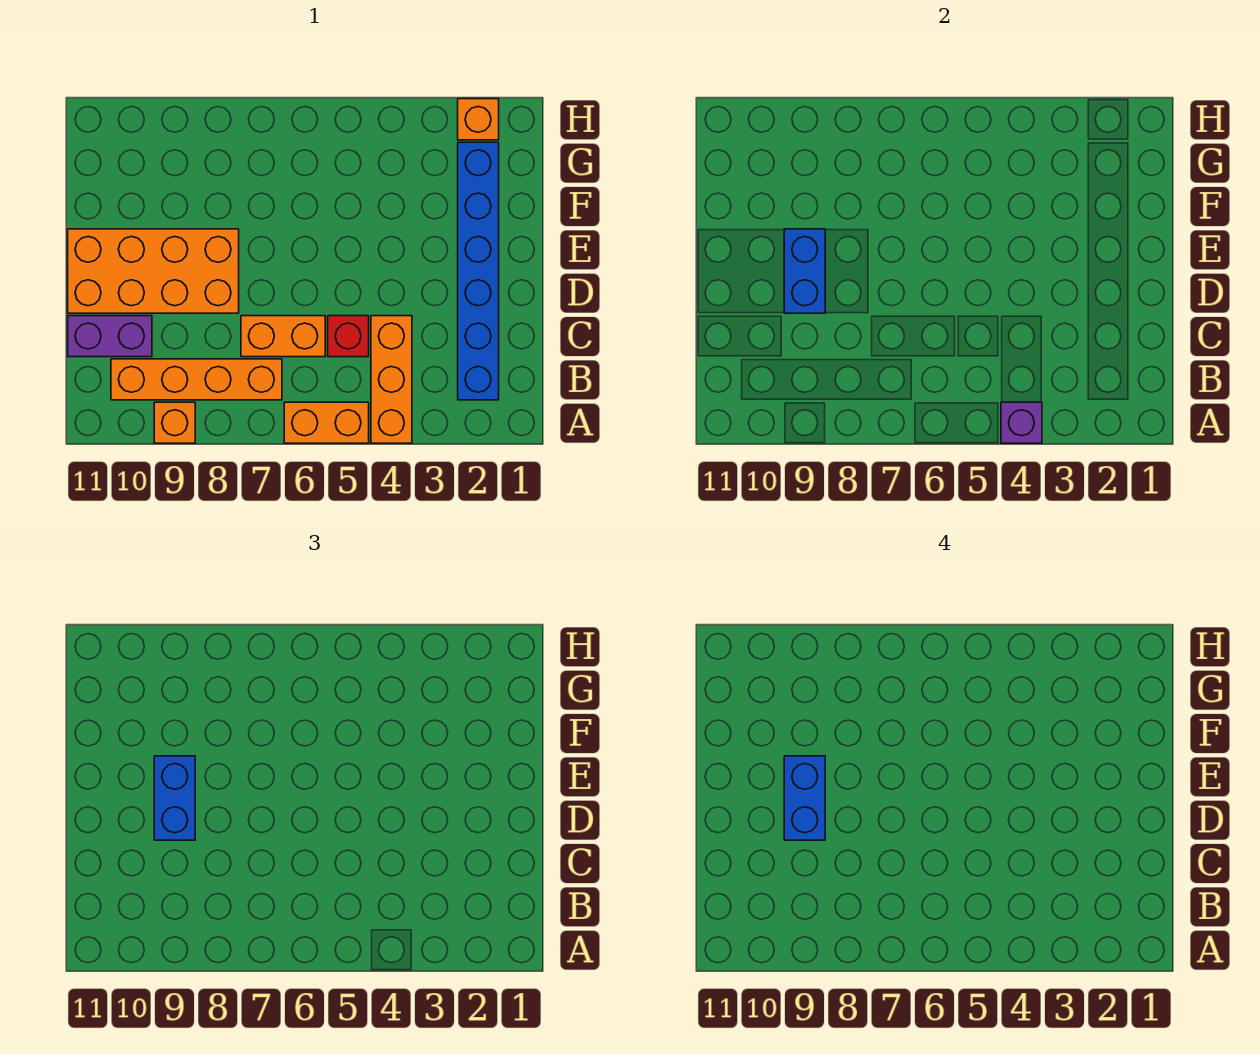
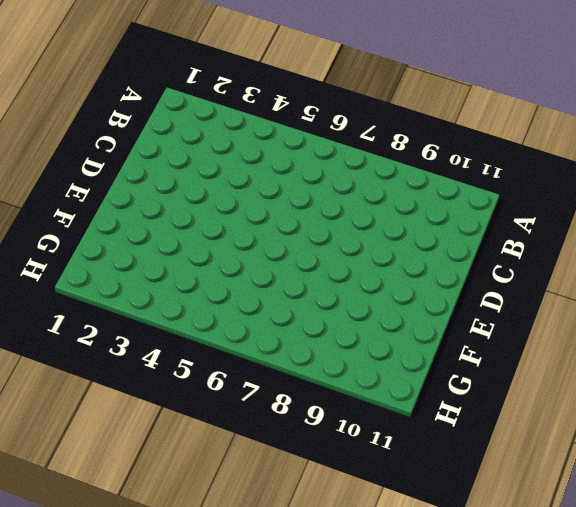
none -> orange brick A4:C4 level 1
none -> orange brick A5:A6 level 1
none -> orange brick A9 level 1

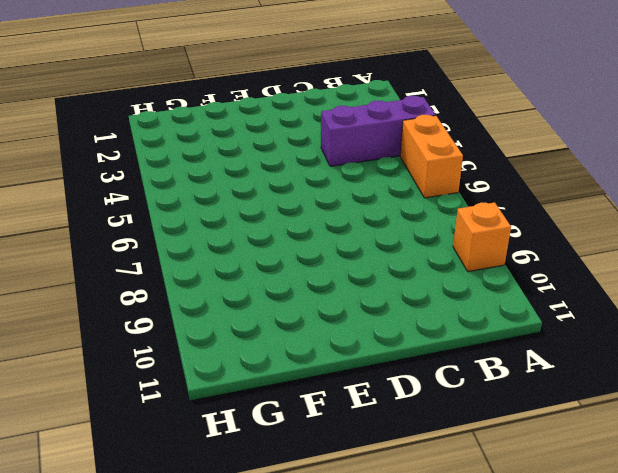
purple brick A4:C4 level 1 -> orange brick A4:C4 level 1
none -> blue brick B2:G2 level 1
none -> orange brick B7:B10 level 1
none -> red brick C5 level 1

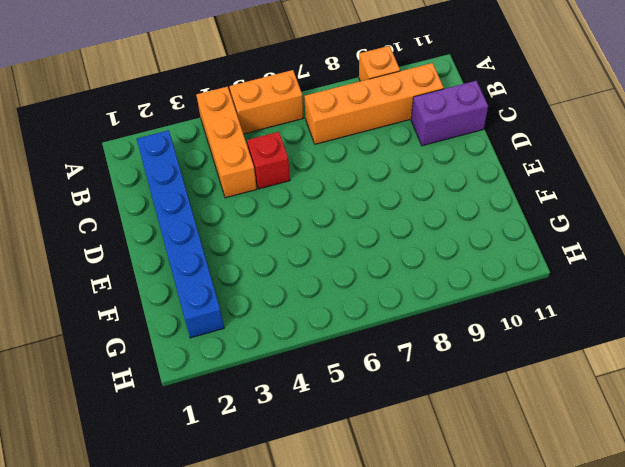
none -> orange brick C6:C7 level 1
none -> orange brick D8:E11 level 1
none -> orange brick H2 level 1

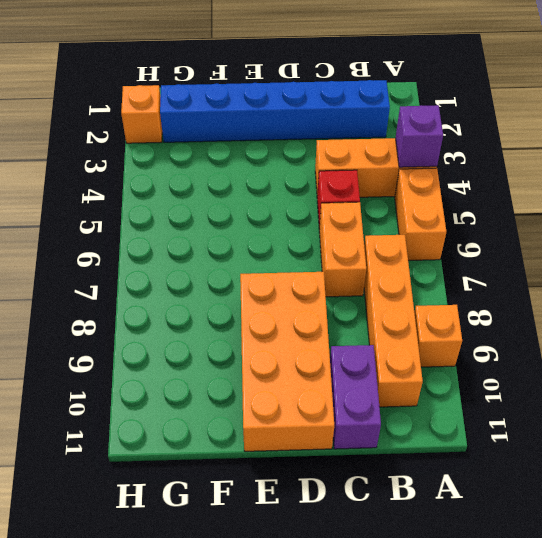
none -> blue brick D9:E9 level 2
none -> blue brick D9:E9 level 3
none -> blue brick D9:E9 level 4

